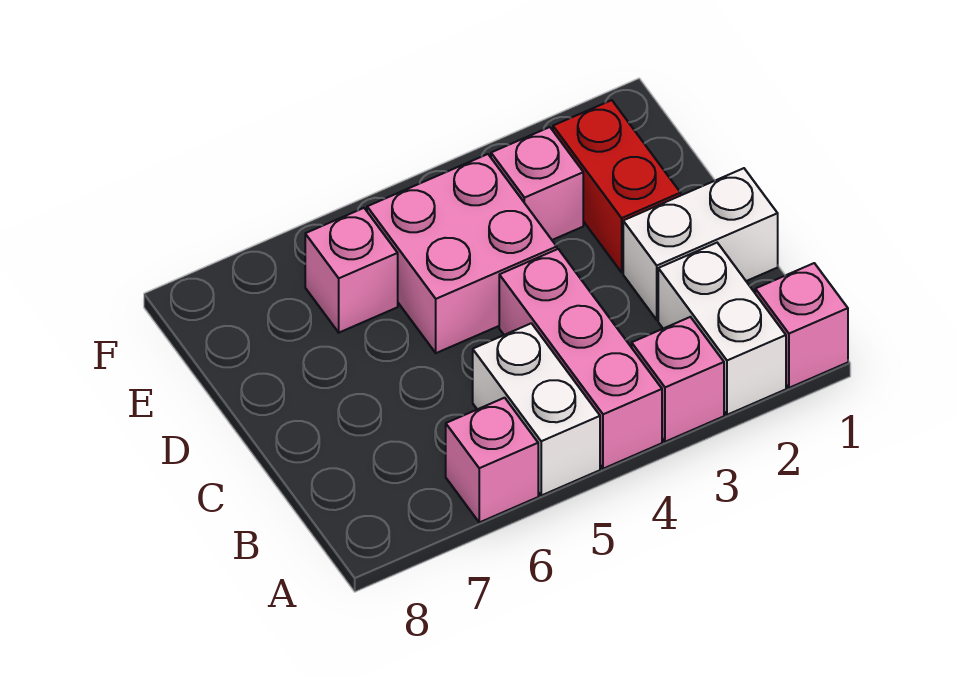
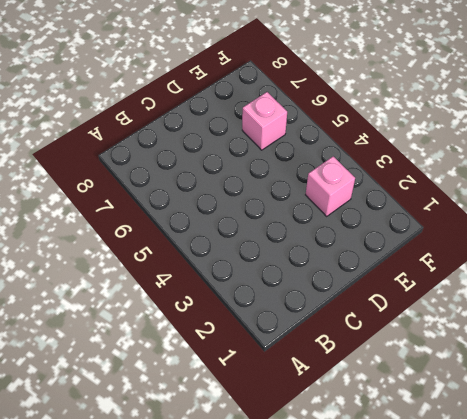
none -> pink brick A1 level 1
none -> white brick A2:B2 level 1

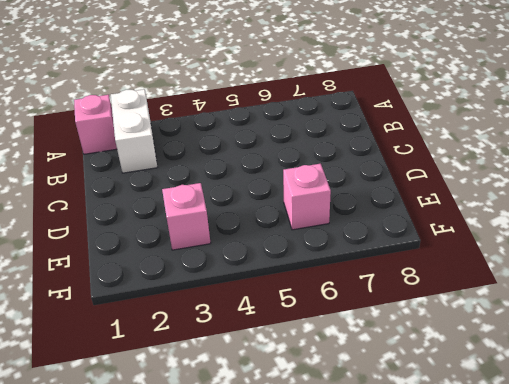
none -> pink brick A3 level 1
none -> pink brick A4:C4 level 1

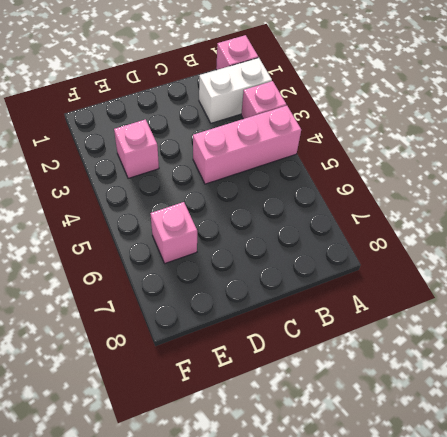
none -> white brick A5:B5 level 1
none -> pink brick A6 level 1

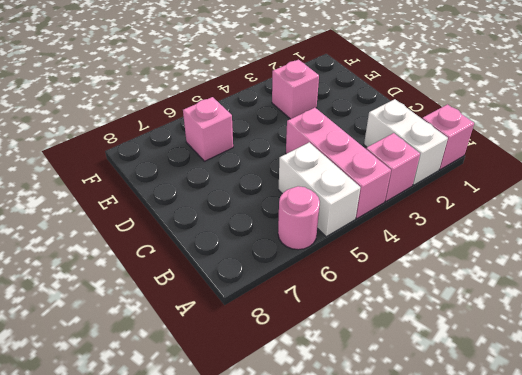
pink round brick A6 level 1 -> pink brick A6 level 1
none -> white brick C1:C2 level 1
none -> red brick D2:E2 level 1

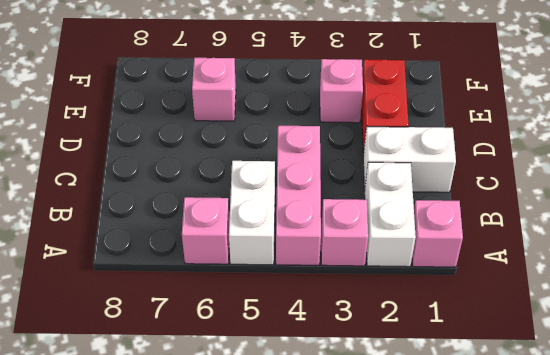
none -> pink brick D4:E5 level 1

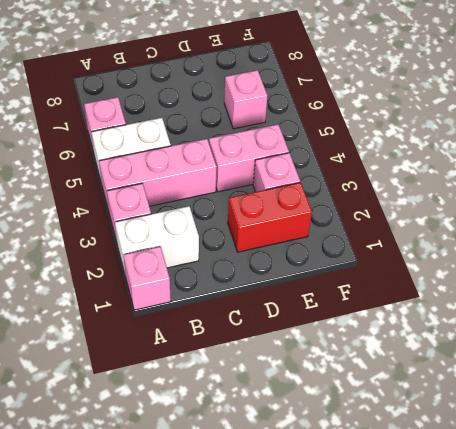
pink brick D4:E4 level 1 -> pink brick D4:E5 level 1
none -> white brick C1:C2 level 1

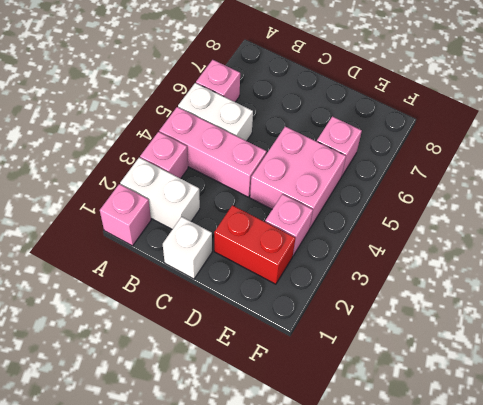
white brick C1 level 1 -> white brick C1:C2 level 1

